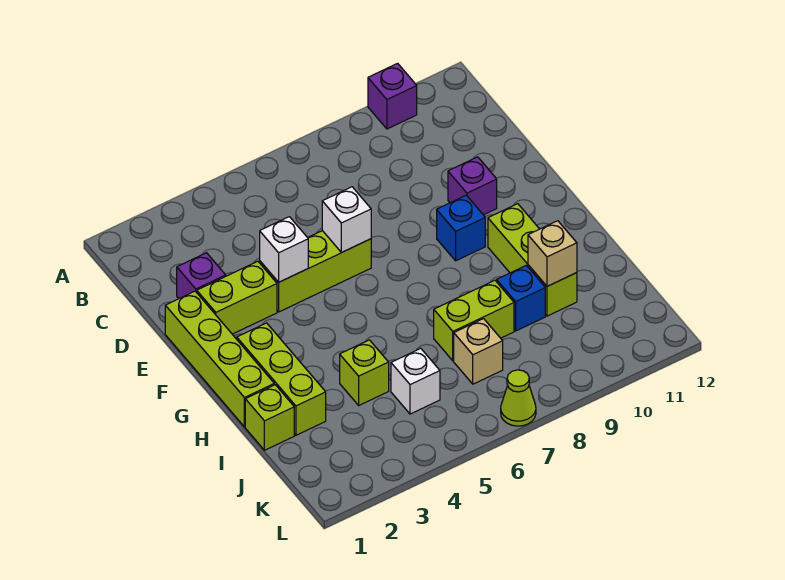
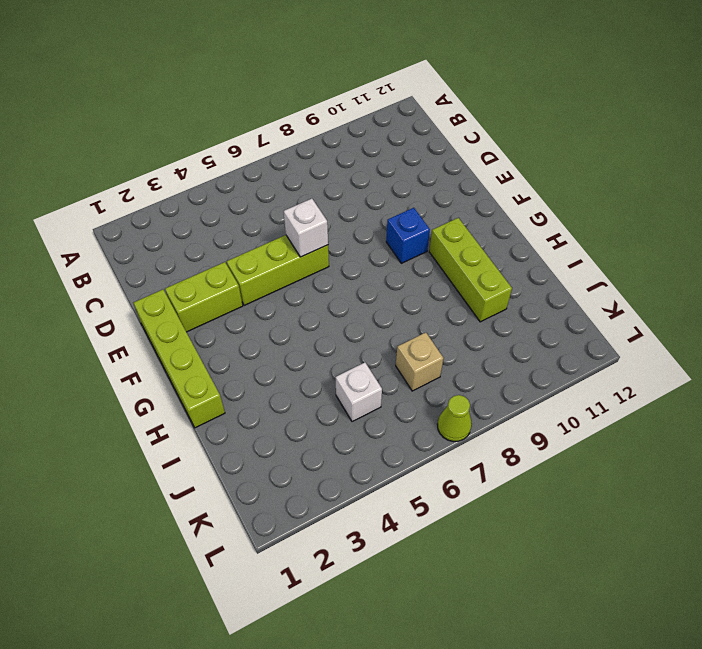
none -> purple brick A10 level 1
none -> purple brick D2 level 1
none -> purple brick E10 level 1

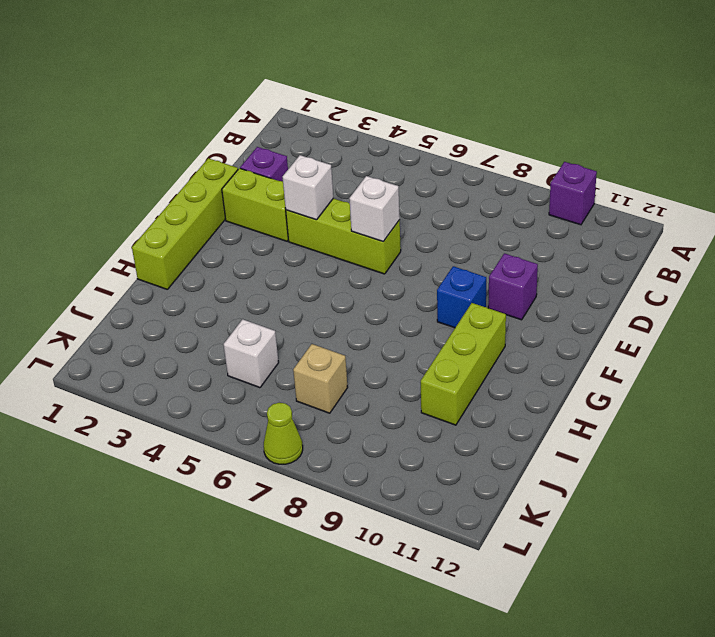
none -> lime brick G2:I2 level 1
none -> lime brick I1 level 1
none -> lime brick I4 level 1

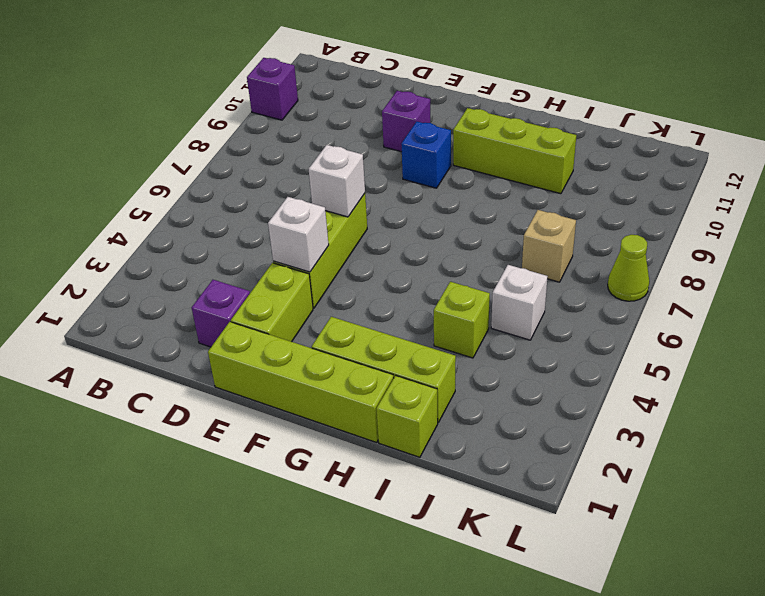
none -> lime brick I7:I8 level 1
none -> blue brick I9 level 1
none -> tan brick I10 level 2

